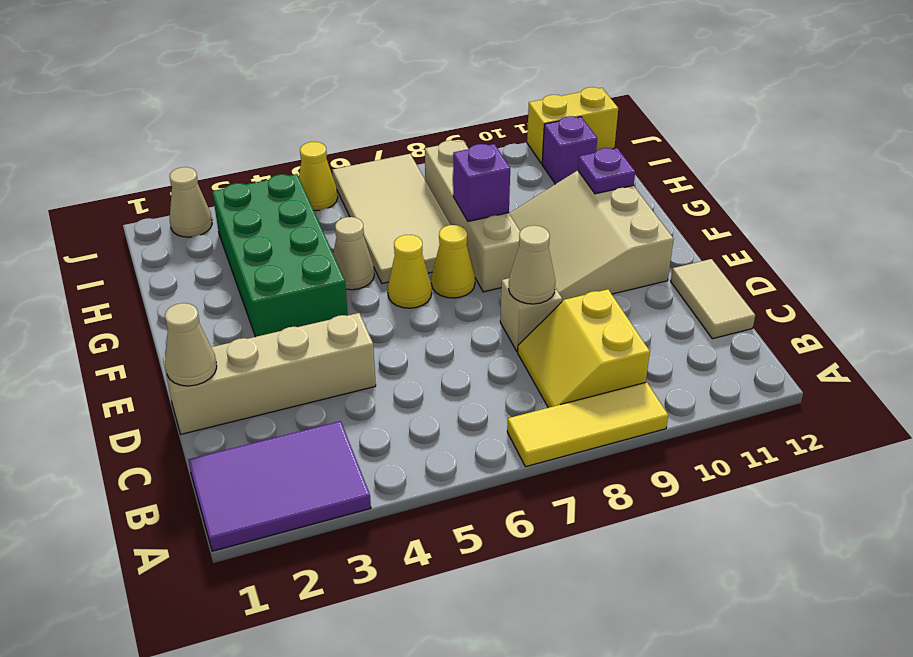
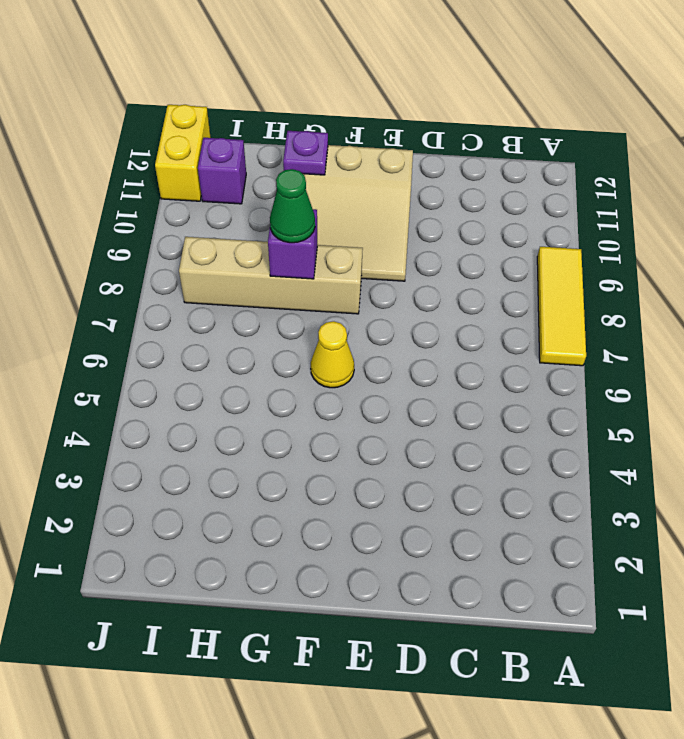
green cone G8 level 3 -> none
none -> purple tile A1:B3 level 1
none -> yellow slope B8:C9 level 1 top 9
none -> tan tile C12:D12 level 1

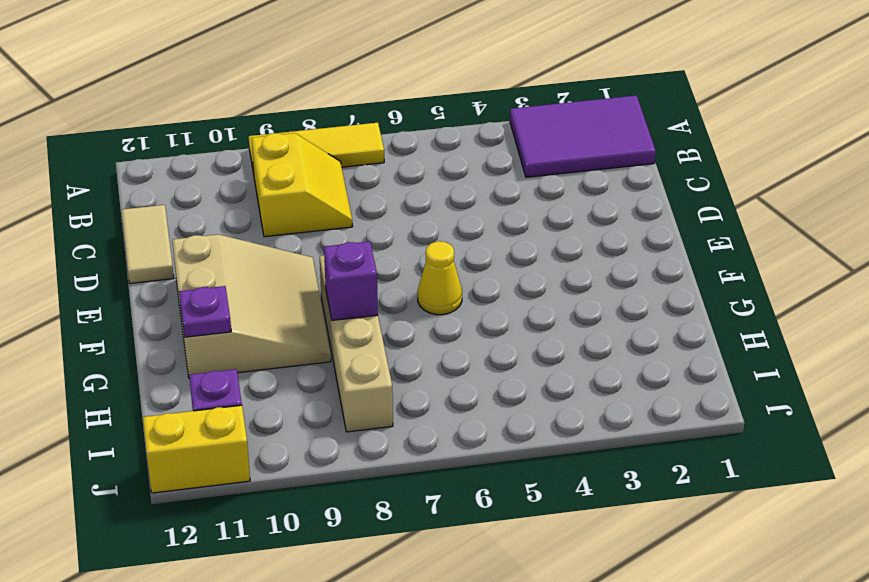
none -> tan brick D1:D4 level 1
none -> tan brick D8 level 1
none -> green brick F3:I4 level 1

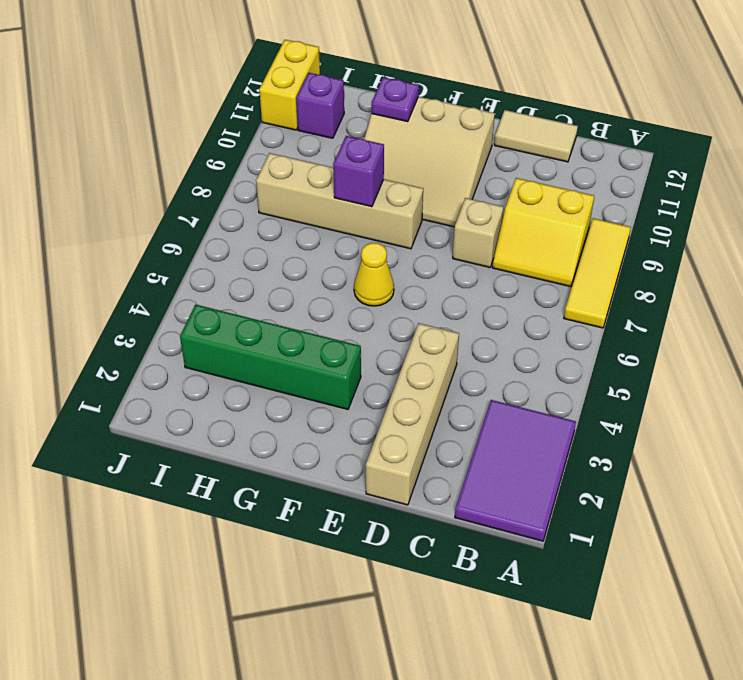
green brick F3:I3 level 1 -> green brick F3:I4 level 1
none -> yellow cone F7 level 1
none -> tan cone G5 level 1
none -> tan tile G6:J7 level 1

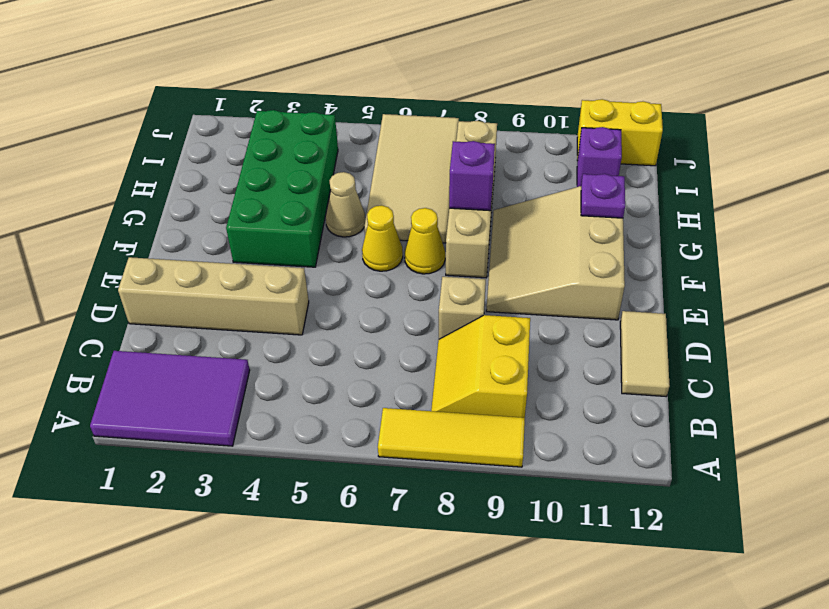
none -> tan cone J2 level 1
none -> yellow cone J5 level 1
none -> tan cone D1 level 2

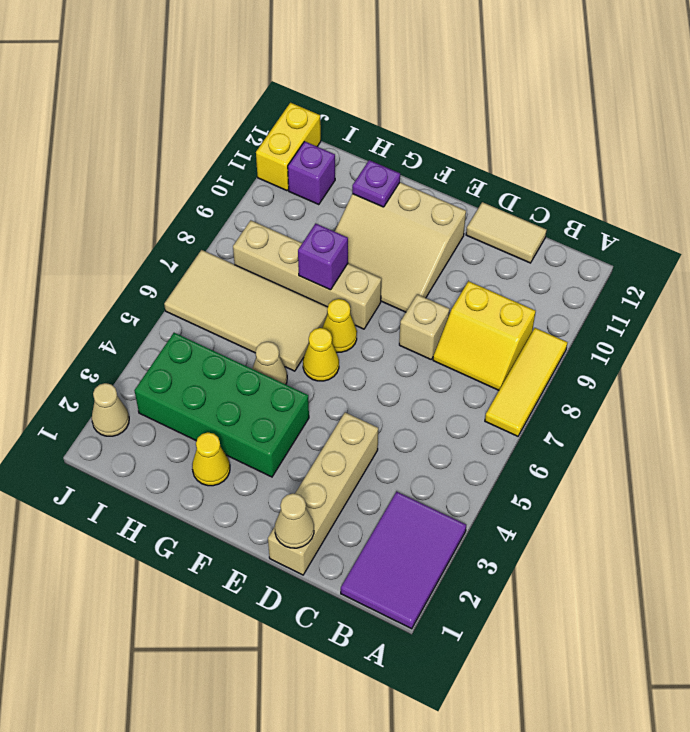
yellow cone G2 level 1 -> yellow cone J5 level 1
none -> tan cone D8 level 2

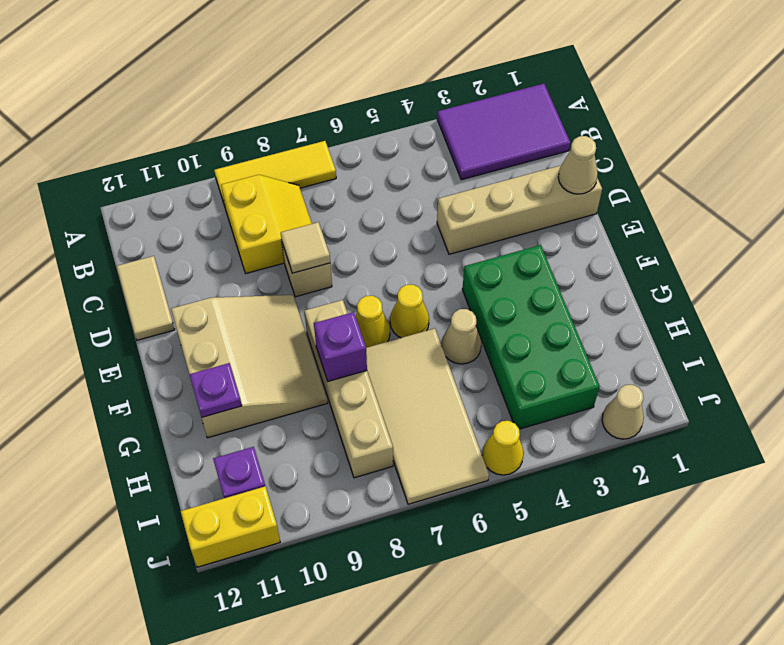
tan tile D8 level 2 -> tan cone D8 level 2

